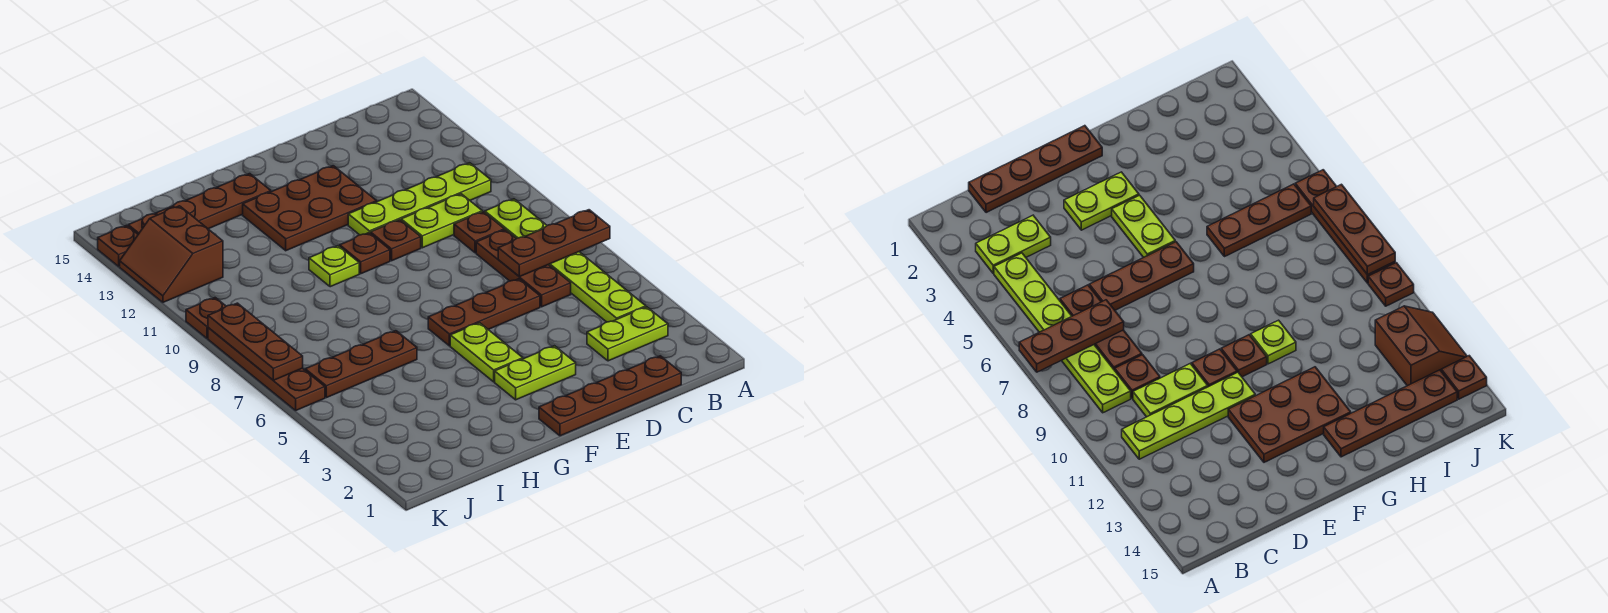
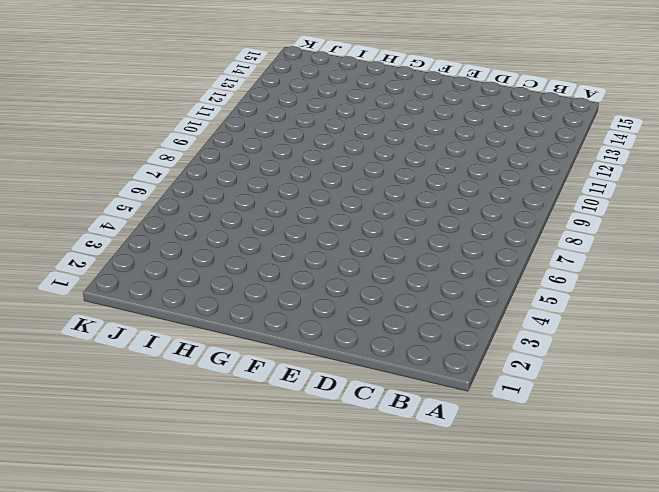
none -> lime plate B3:C3 level 1
none -> lime plate B4:B9 level 1
none -> lime plate B11:E11 level 1

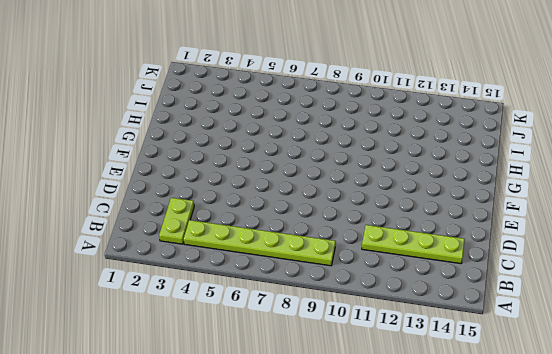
lime plate C11:C14 level 1 -> lime plate B11:E11 level 1
none -> brown plate C1:F1 level 1
none -> brown plate C6:C8 level 1
none -> brown plate C9 level 1

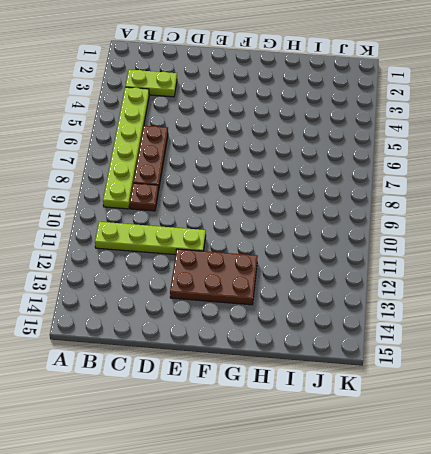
none -> brown plate C1:F1 level 1
none -> lime plate C10:D10 level 1
none -> brown plate D6:F6 level 1

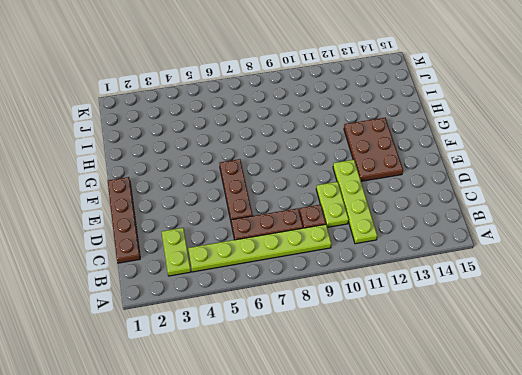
none -> lime plate E3:F3 level 1
none -> brown plate E10 level 1
none -> lime plate F4:F5 level 1

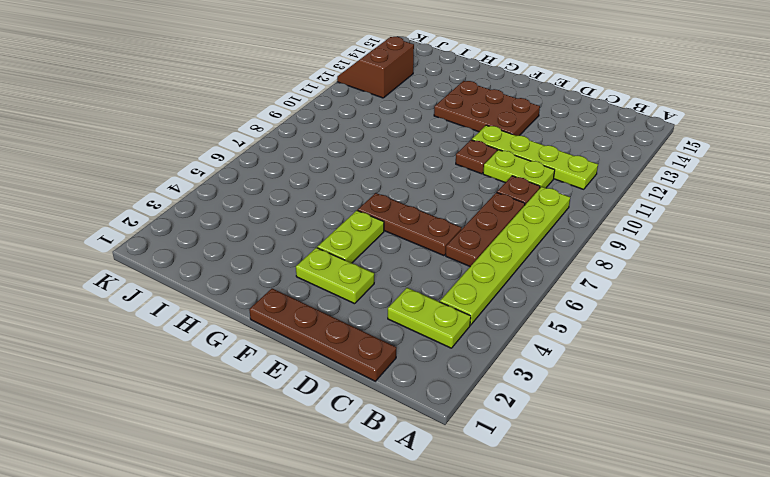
none -> brown plate F10 level 1
none -> lime plate G10 level 1
none -> brown plate G14:J14 level 1

